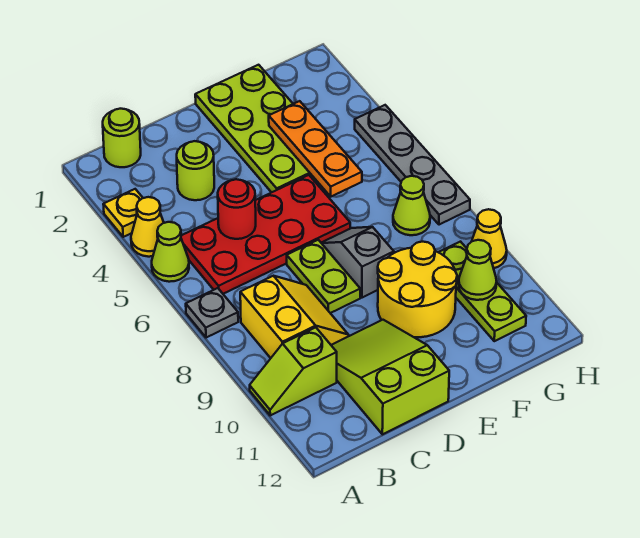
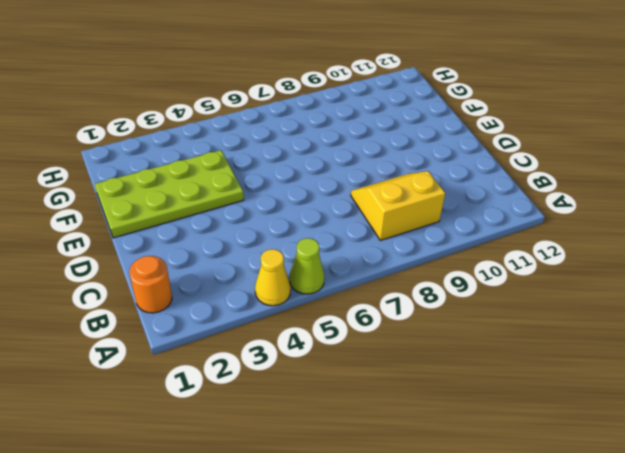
orange round brick B1 level 1 -> lime round brick B1 level 1
none -> yellow plate A3 level 1
none -> grey plate A7 level 1
none -> lime slope A10:B10 level 1 top B

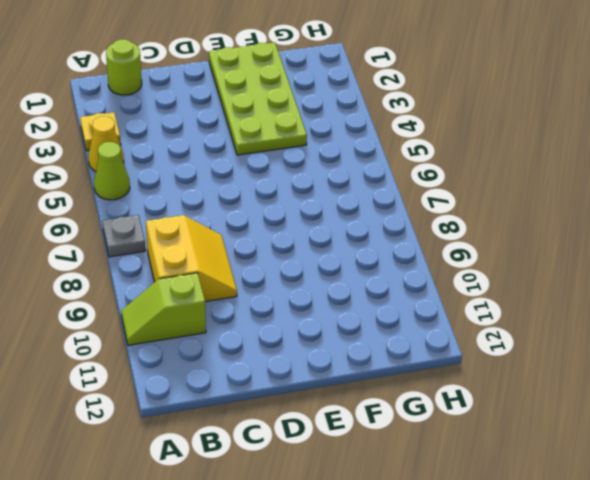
none -> red plate B5:E6 level 1
none -> lime round brick C3 level 1
none -> lime slope C10:D12 level 1 top 12

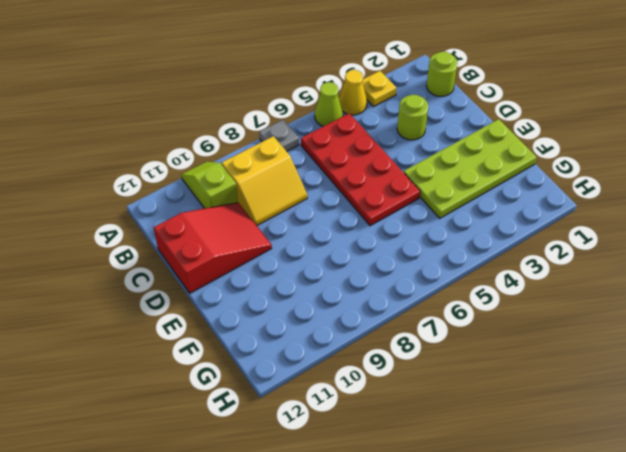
red slope C10:D12 level 1 top 12 -> lime slope C10:D12 level 1 top 12
none -> lime plate D7:D8 level 1
none -> grey slope E7:E8 level 1 top 8
none -> yellow round brick E9:F10 level 1

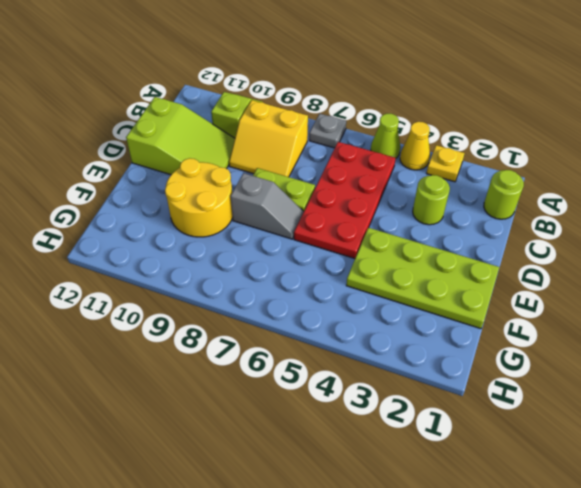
none -> lime cone G7 level 1
none -> lime plate G9:G11 level 1
none -> grey plate H4:H7 level 1

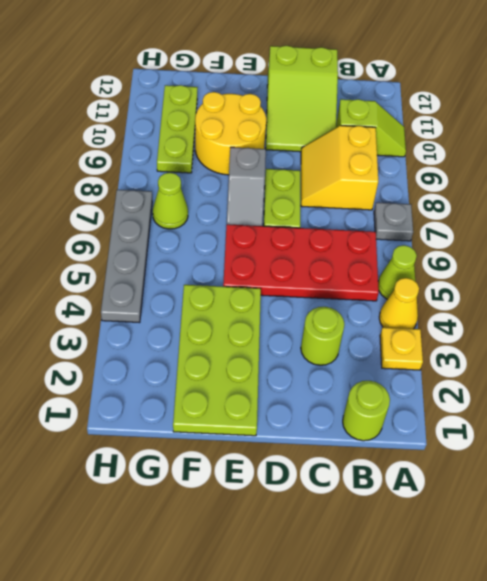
none -> yellow cone H9 level 1
none -> red round brick C5 level 2
none -> orange plate F3:F5 level 2

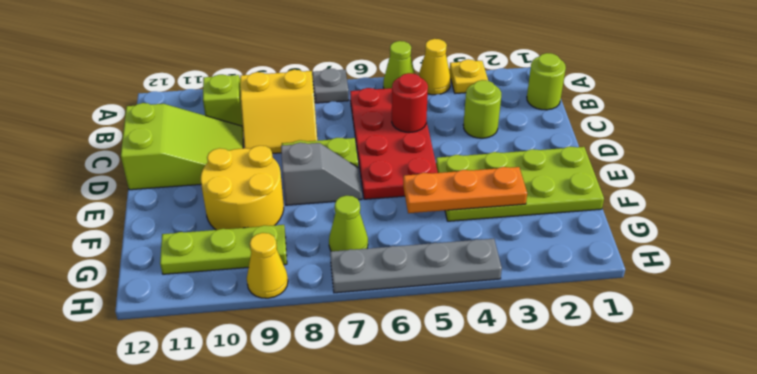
none -> lime cone G10 level 2

